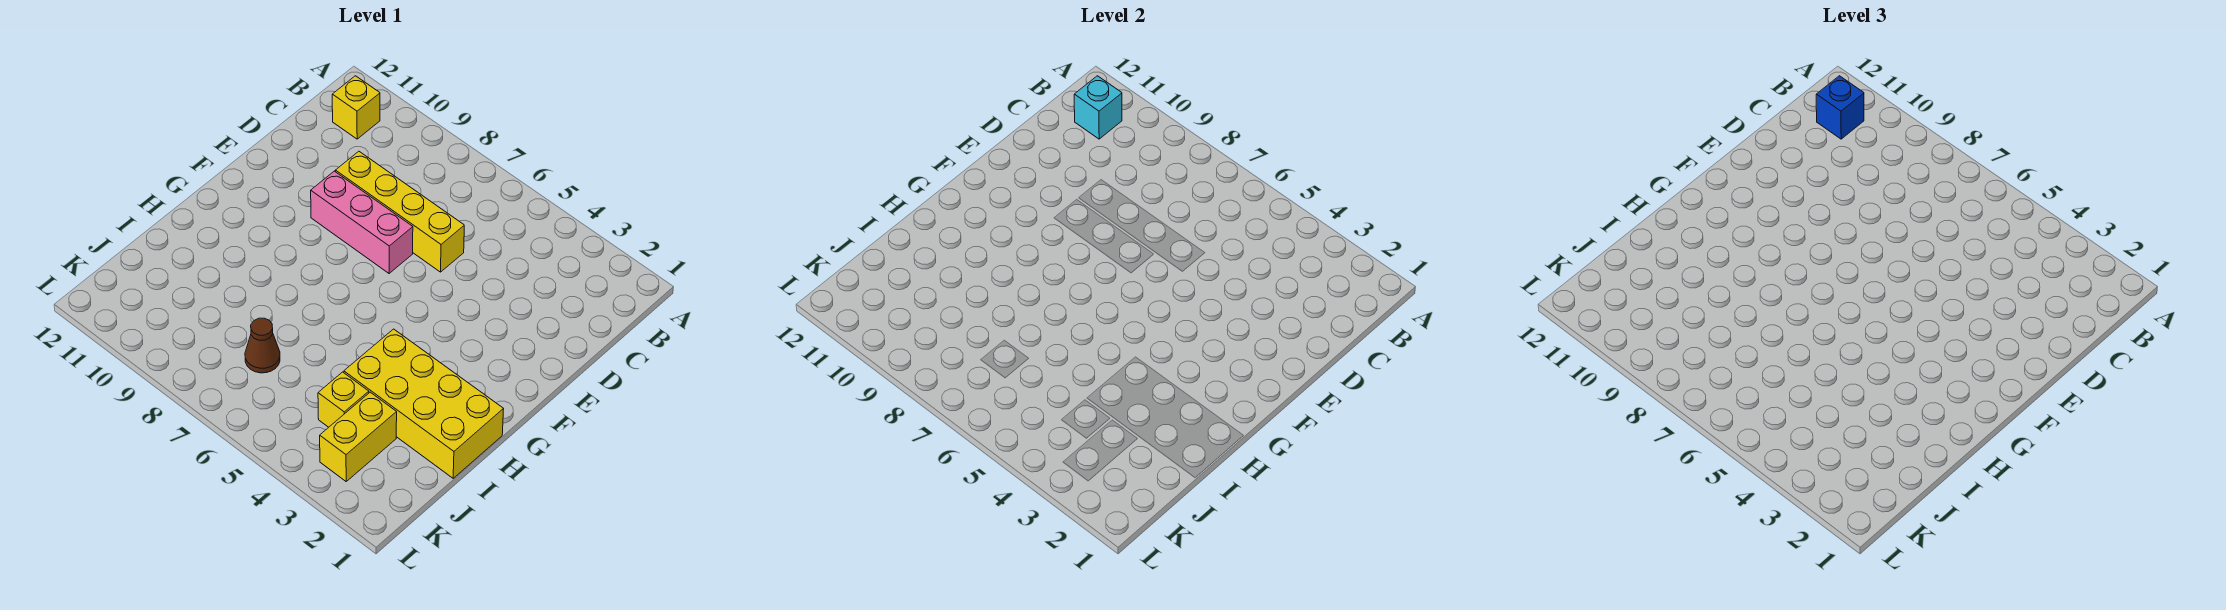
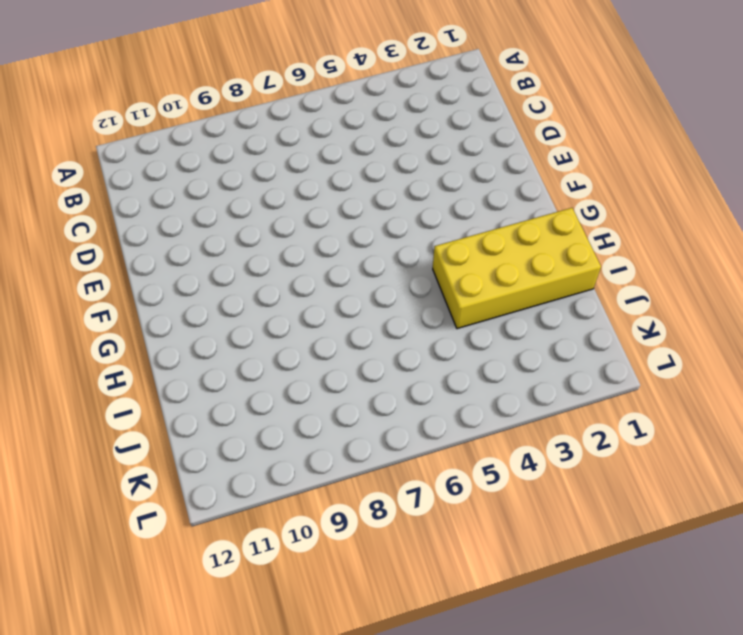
none -> yellow brick B11 level 1
none -> yellow brick D6:D9 level 1

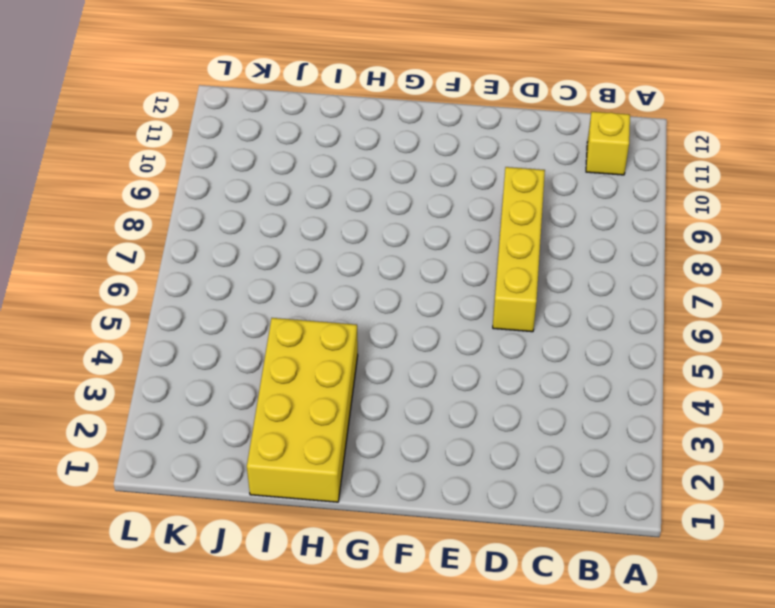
none -> pink brick E7:E9 level 1
none -> yellow brick J3:K3 level 1

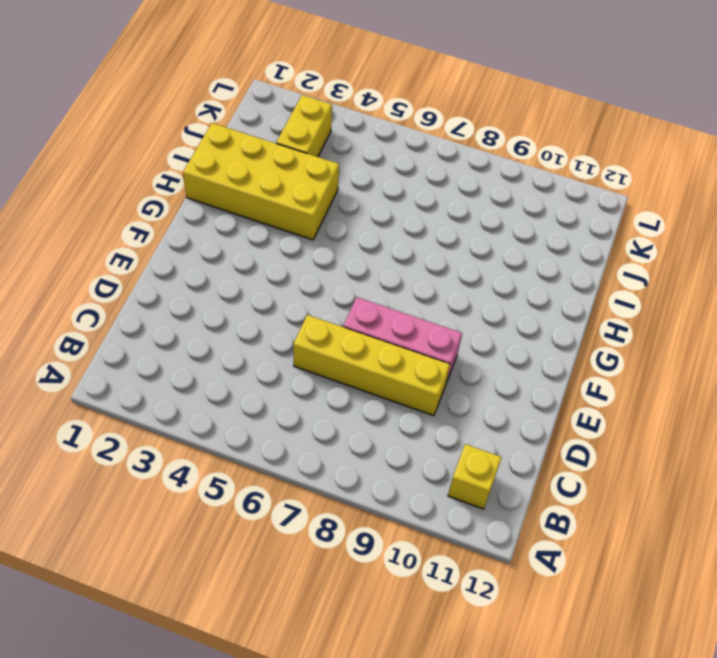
none -> yellow brick J4 level 1
none -> brown cone J7 level 1

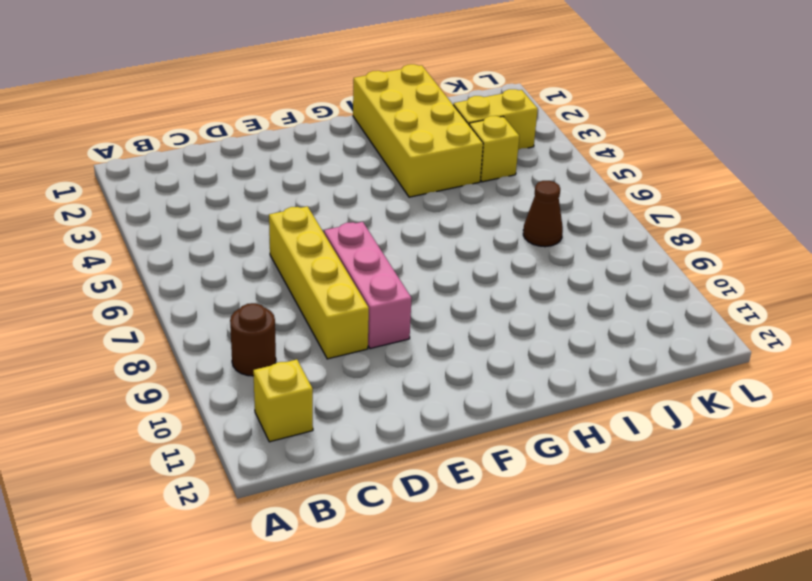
brown round brick B9 level 1 -> none
none -> cyan brick B11 level 2
none -> blue brick B11 level 3

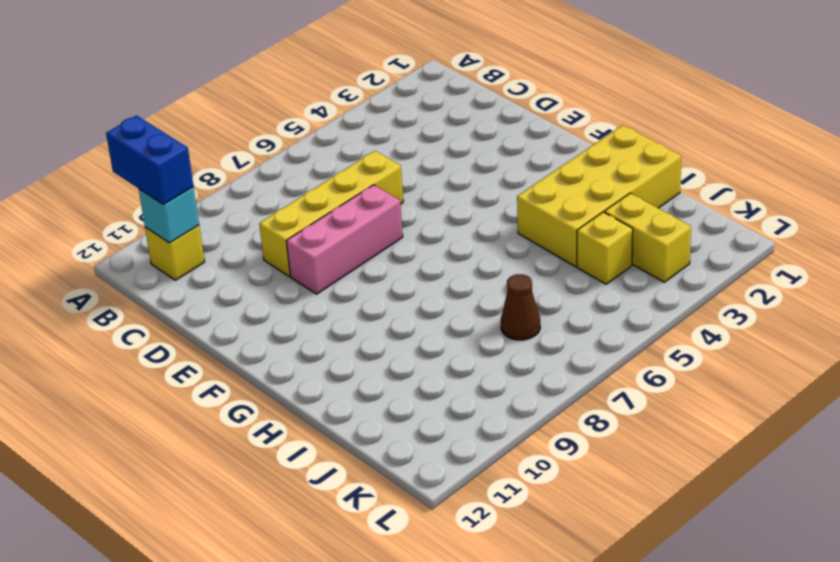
blue brick A11:B11 level 3 -> blue brick B11 level 3

